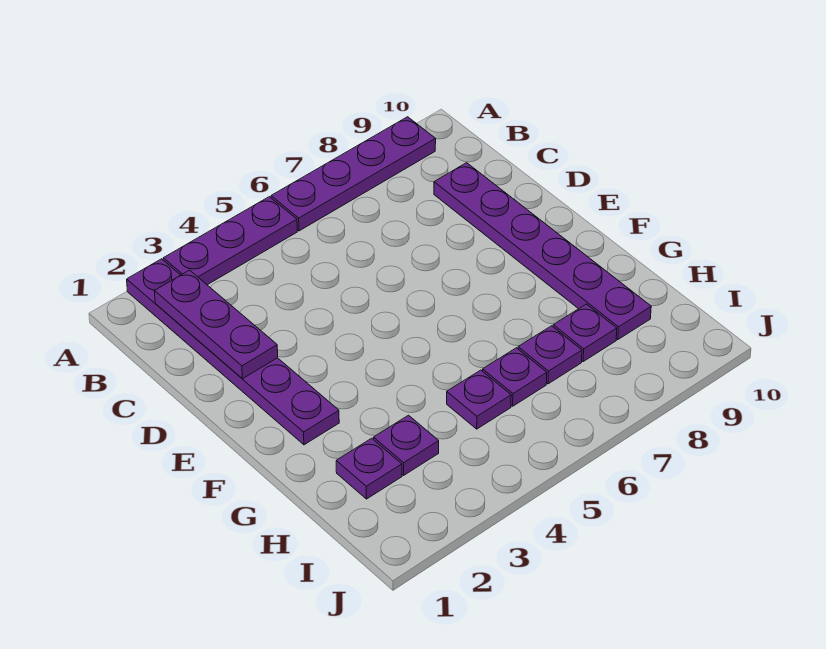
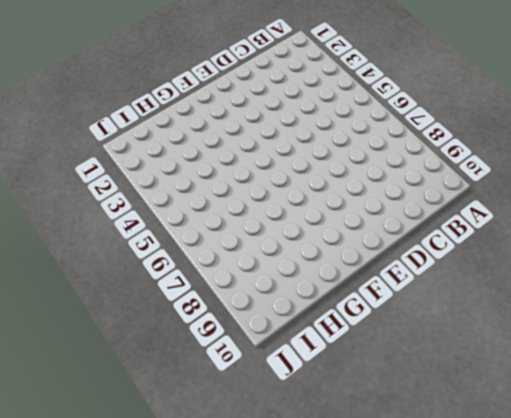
none -> purple plate A2:F2 level 1
none -> purple plate A3:A5 level 1

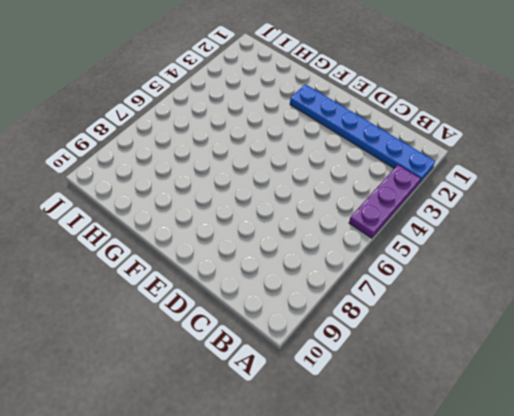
blue plate A2:F2 level 1 -> purple plate A2:F2 level 1
none -> purple plate A6:A9 level 1
none -> purple plate C9:H9 level 1

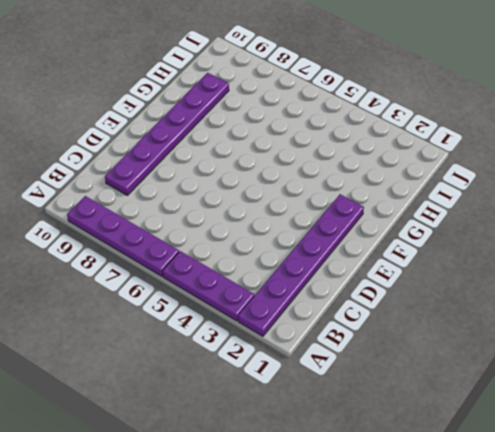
none -> purple plate H2 level 1
none -> purple plate H3 level 1

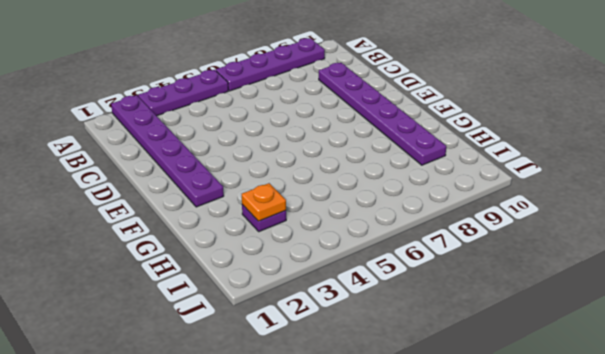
orange plate H3 level 2 -> none
none -> purple plate H2 level 1
none -> purple plate H5 level 1

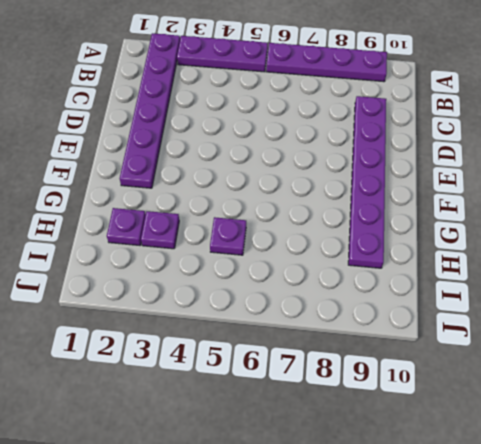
none -> purple plate H6 level 1
none -> purple plate H7 level 1

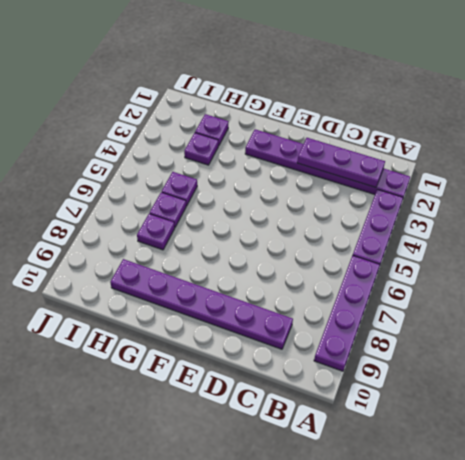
none -> purple plate H8 level 1

